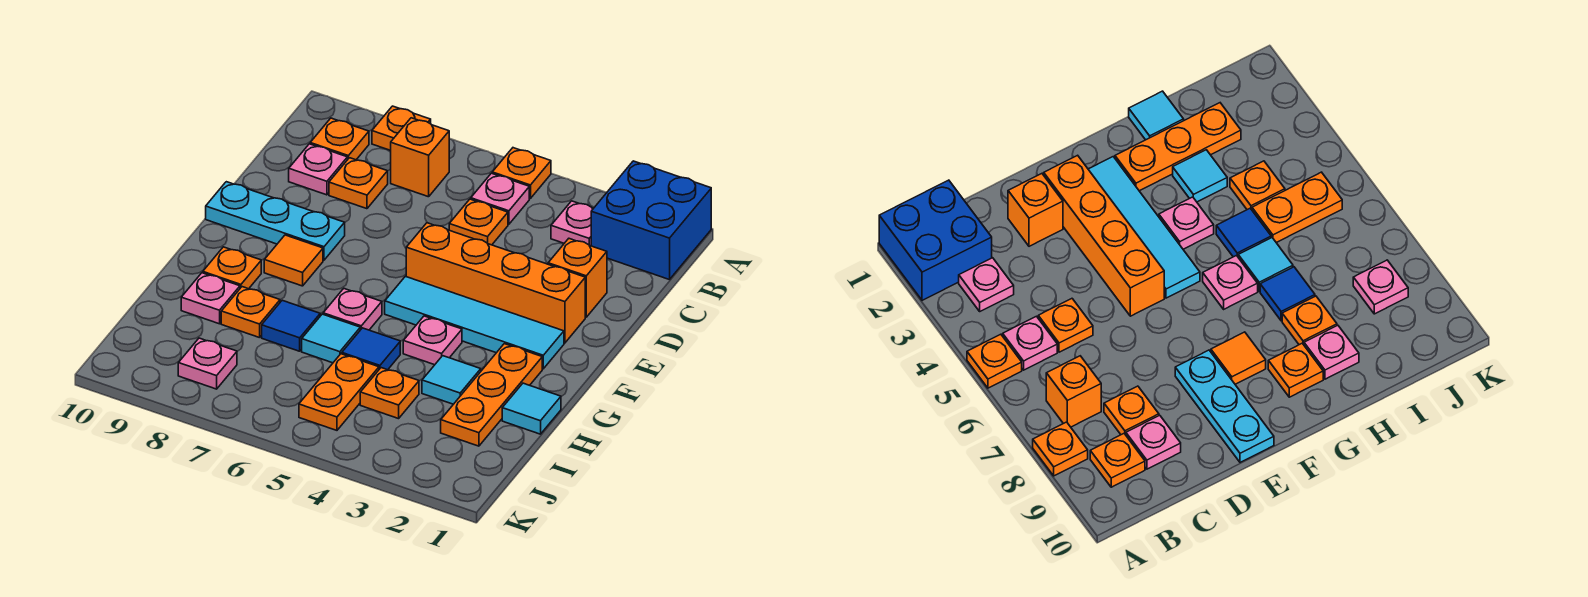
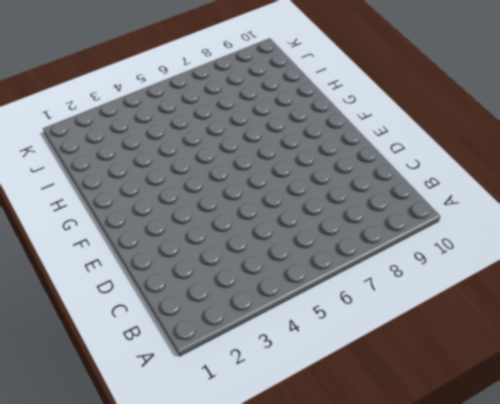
none -> blue brick A1:B2 level 1
none -> orange plate A5 level 1
none -> orange plate A8 level 1

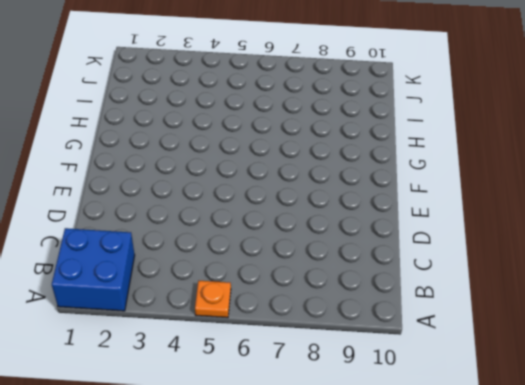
none -> orange plate A8 level 1
none -> pink plate B3 level 1
none -> pink plate B5 level 1

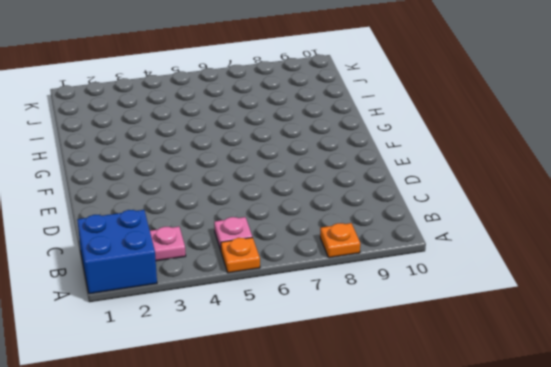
none -> orange brick B7 level 1
none -> orange plate B9 level 1
none -> orange plate C5 level 1

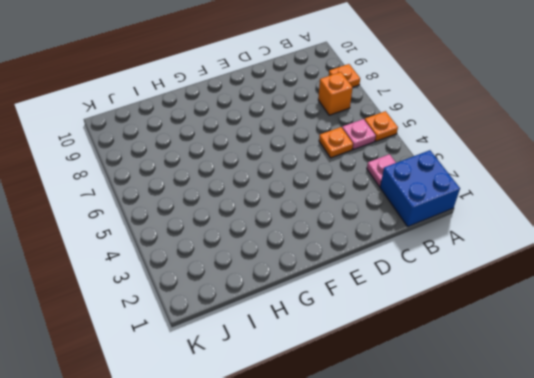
none -> orange plate B9 level 1
none -> orange plate C8 level 1
none -> pink plate C9 level 1

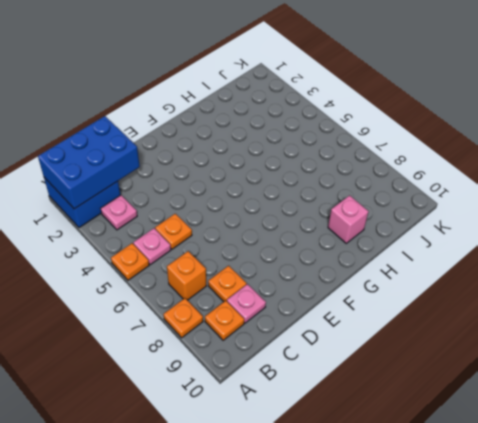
blue brick A1:C2 level 2 -> none
pink brick H9 level 1 -> pink plate H9 level 1
none -> orange brick D2 level 1
none -> orange brick E2:E5 level 1
none -> cyan plate E8:E10 level 1

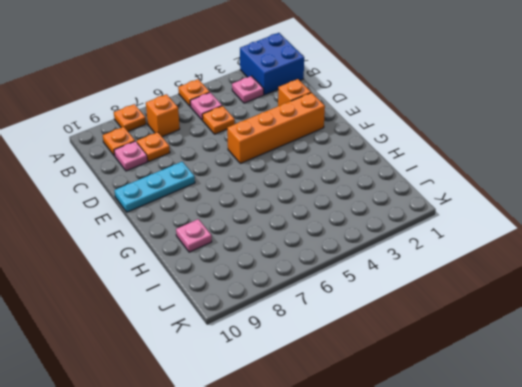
none -> cyan tile F2:F5 level 1
none -> orange tile F8 level 1
none -> orange plate G2:I2 level 1

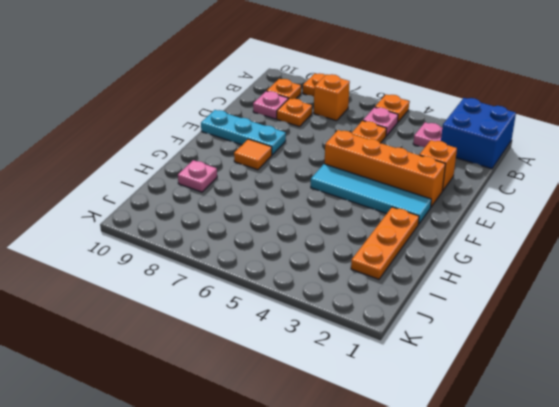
none -> pink plate G4 level 1
none -> pink plate G6 level 1
none -> orange plate G9 level 1

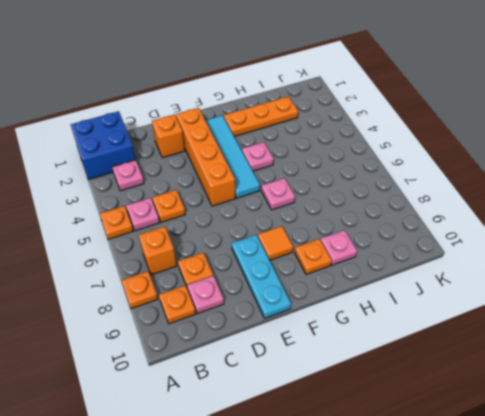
none -> cyan tile H1 level 1
none -> cyan tile H3 level 1
none -> blue tile H5 level 1

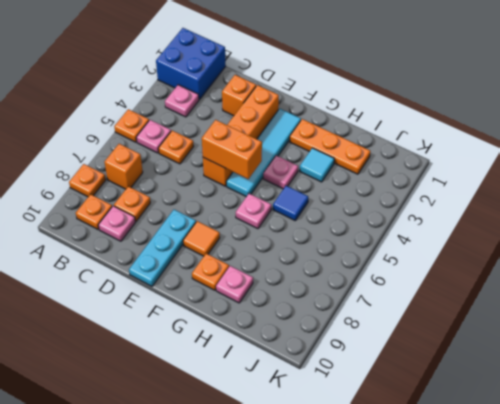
orange brick E5:F5 level 2 -> none
none -> cyan tile H1 level 1
none -> cyan tile H6 level 1
none -> blue tile H7 level 1

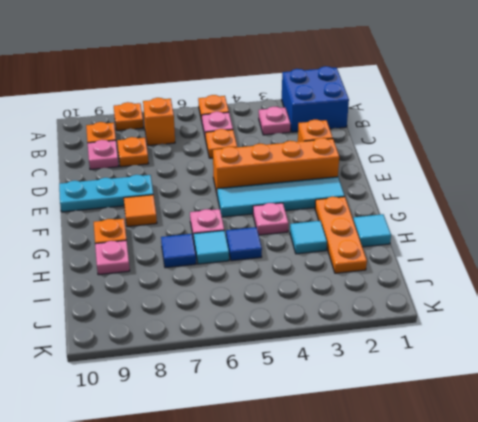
none -> orange plate H8 level 1
none -> orange plate I4 level 1
none -> orange plate I5:J5 level 1

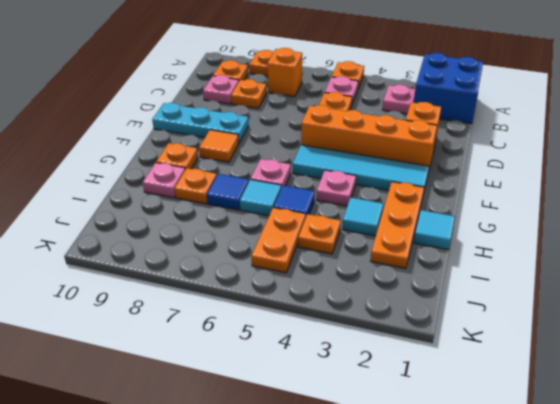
none -> pink plate J8 level 1

